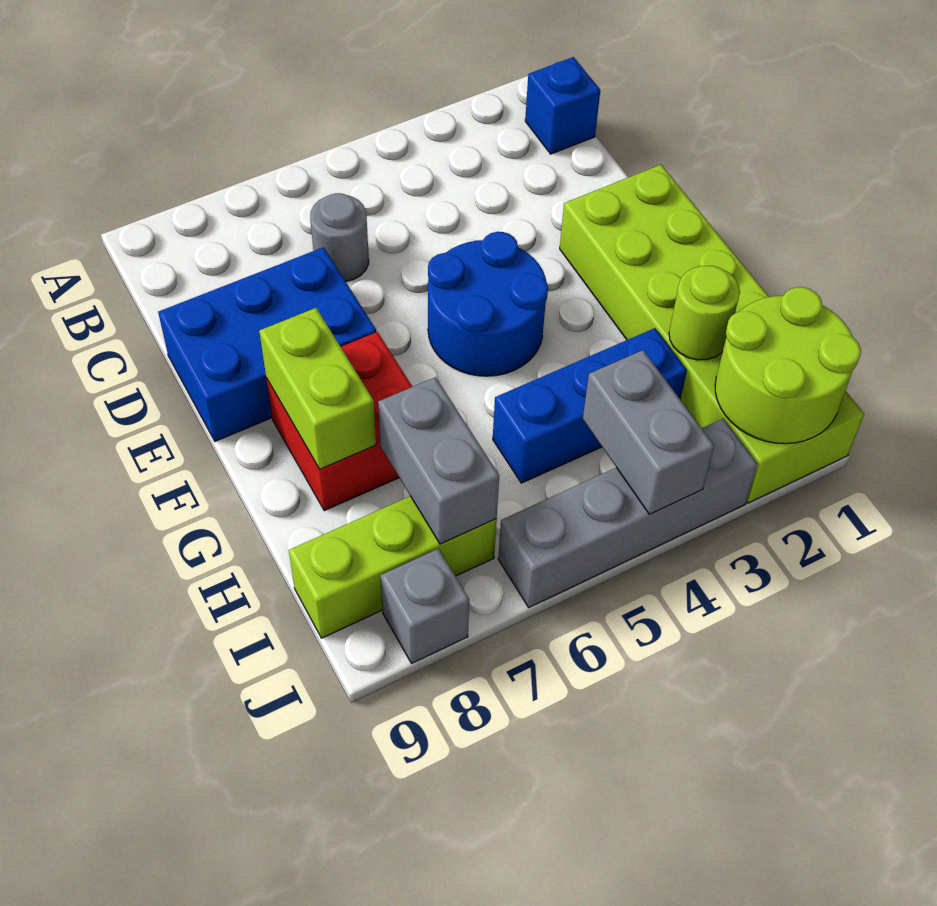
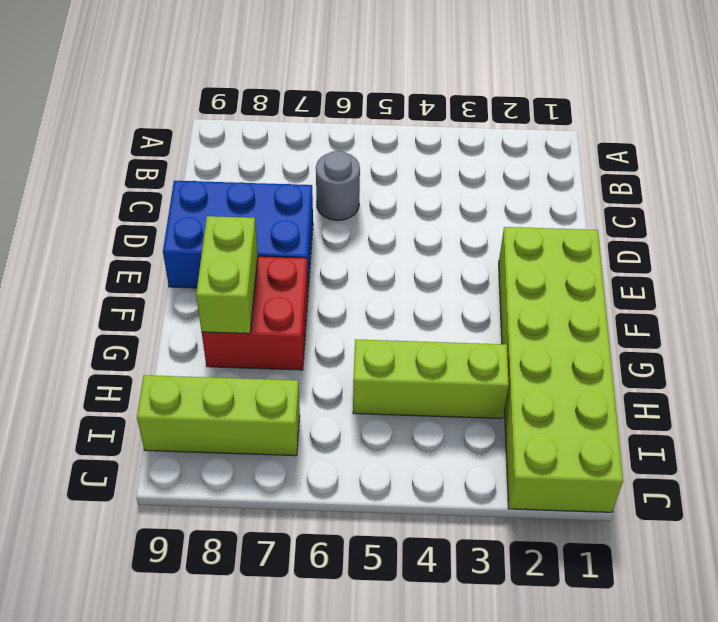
lime brick H3:H5 level 1 -> blue brick H3:H5 level 1
none -> blue brick B1 level 1
none -> blue round brick E4:F5 level 1
none -> grey brick J3:J6 level 1

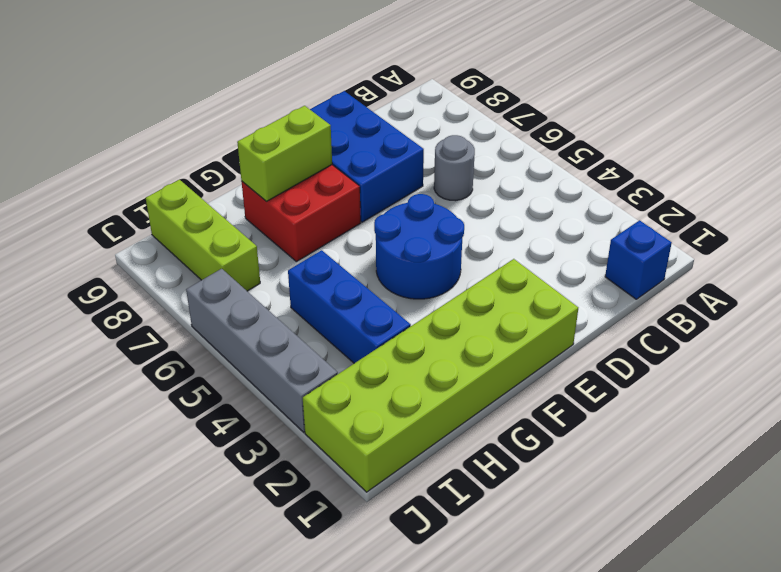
none -> grey brick J8 level 1
none -> lime round brick H2 level 2
none -> grey brick H7:I7 level 2

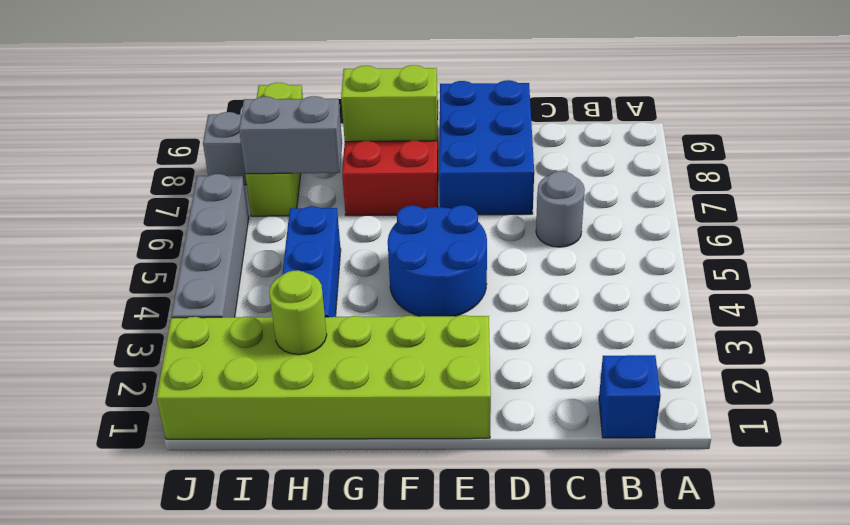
none -> lime round brick I1:J2 level 2
none -> grey brick I4:J4 level 2

